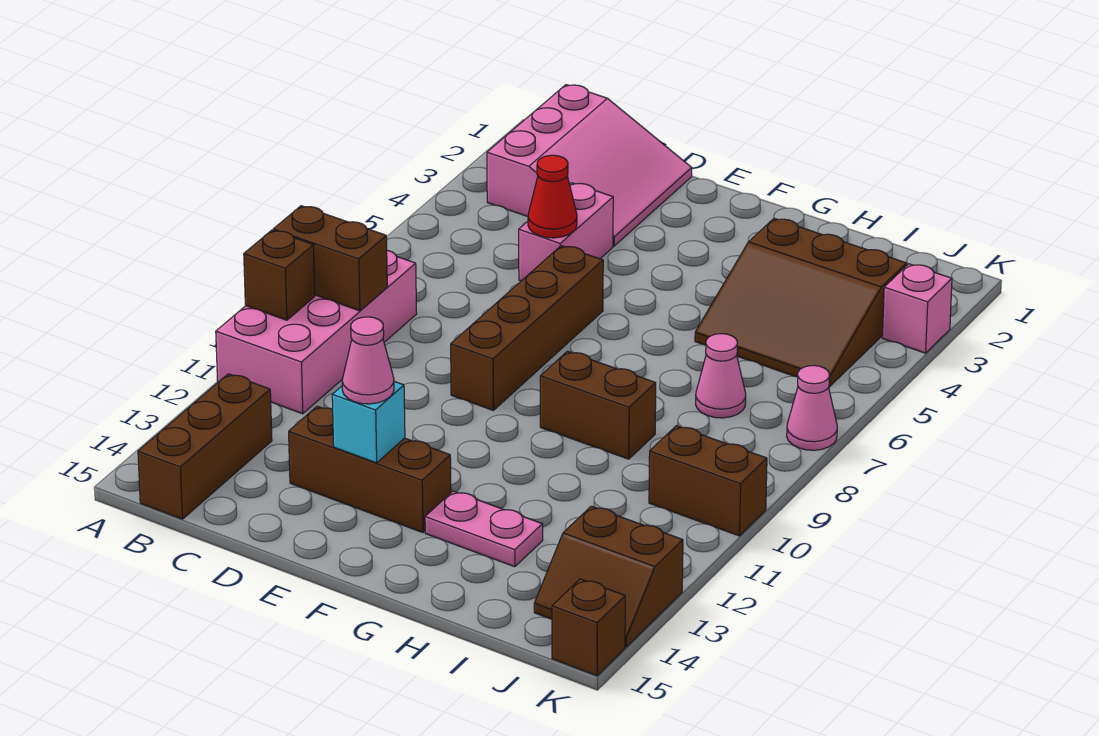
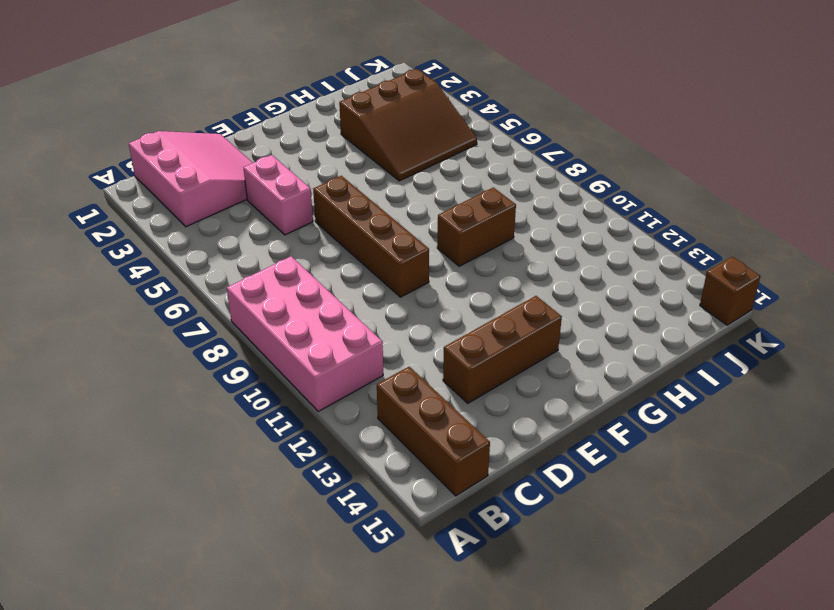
none -> pink plate G13:H13 level 1
none -> pink cone I7 level 1
none -> brown brick J10:K10 level 1

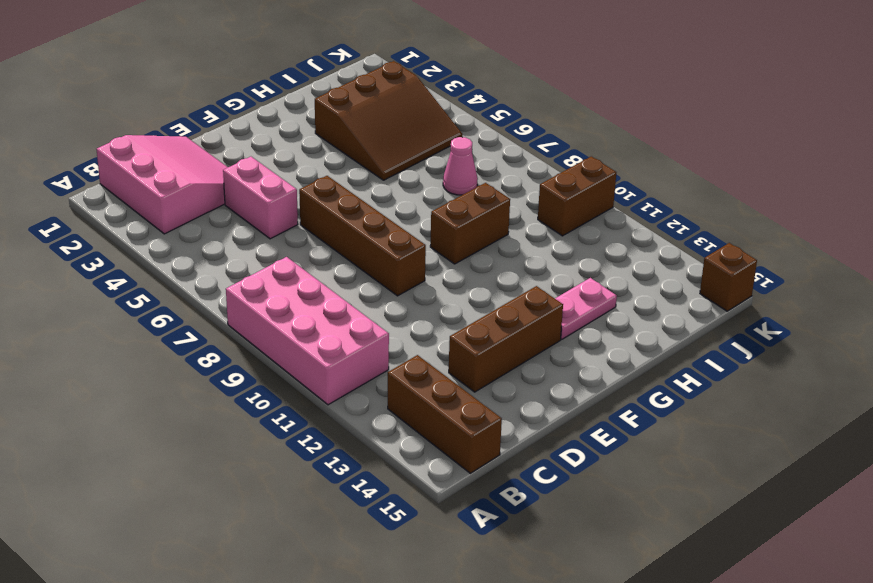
none -> brown slope J13:K14 level 1 top 13
none -> pink brick K3 level 1
none -> pink cone K7 level 1

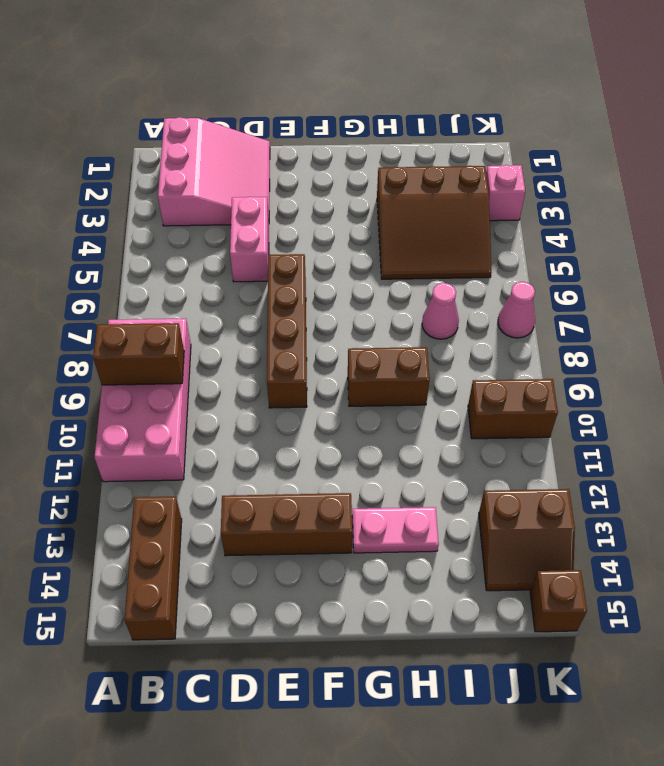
none -> brown brick A10 level 2
none -> red cone D5 level 2
none -> cyan brick E13 level 2

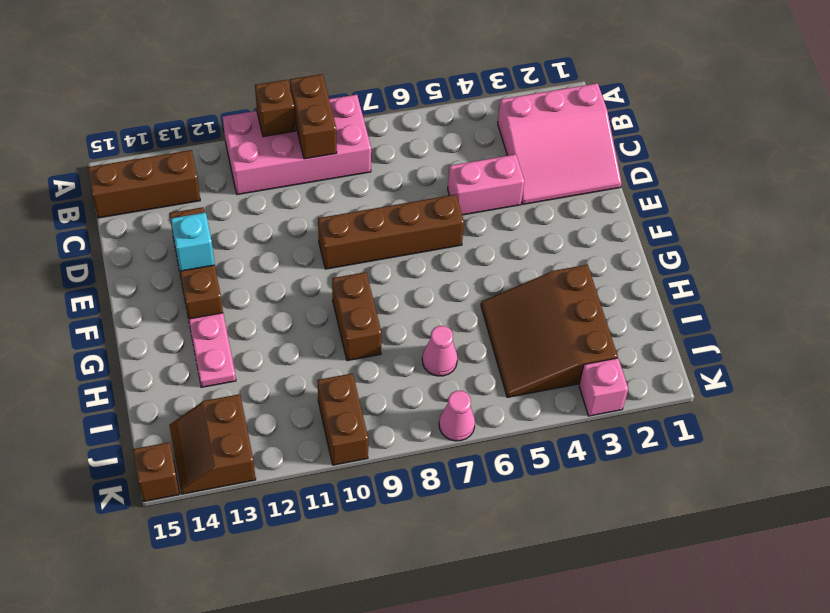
none -> red cone D5 level 2
none -> pink cone E13 level 3

